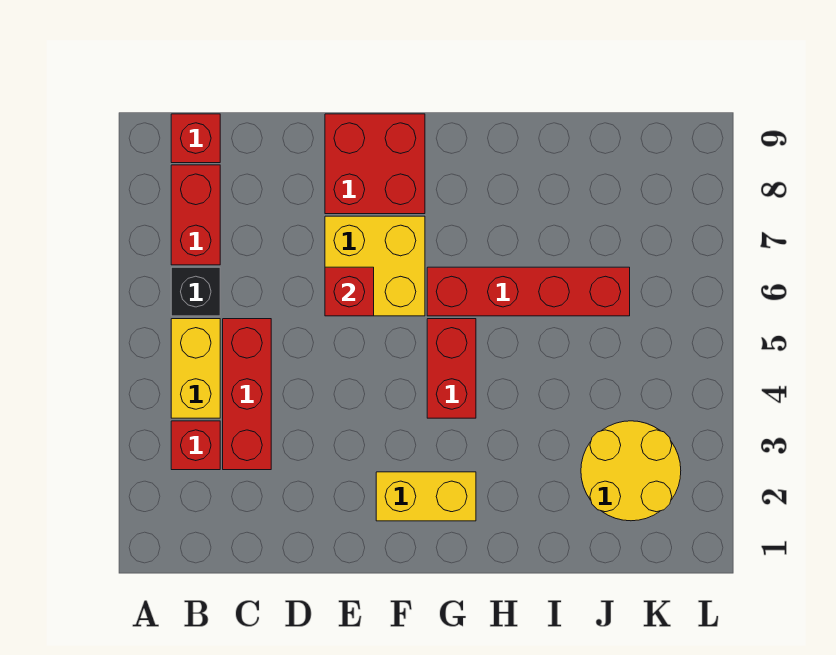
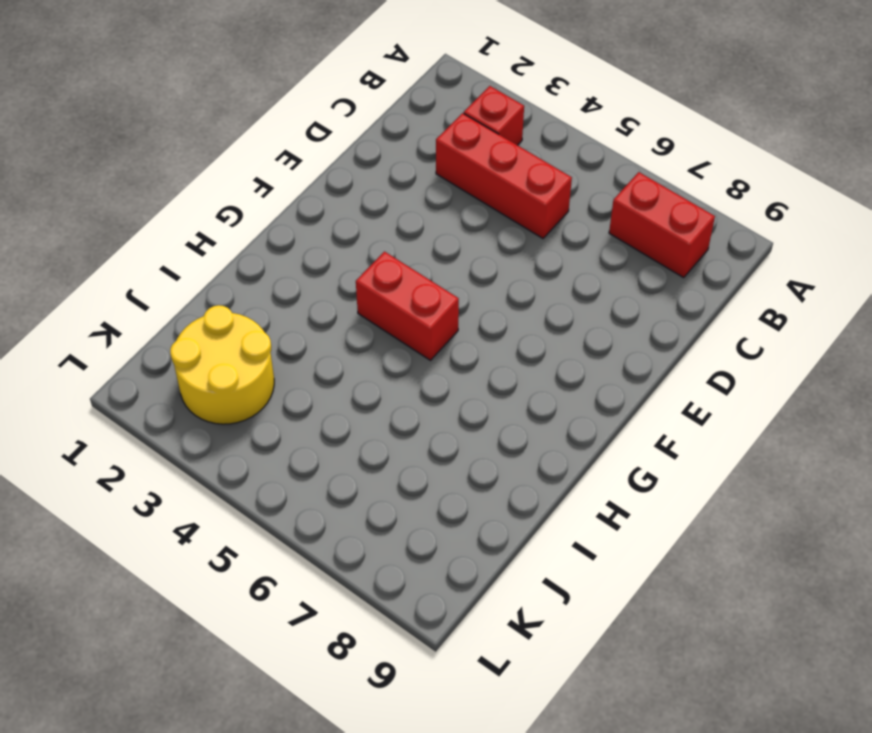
none -> yellow brick B4:B5 level 1
none -> black brick B6 level 1
none -> red brick B9 level 1

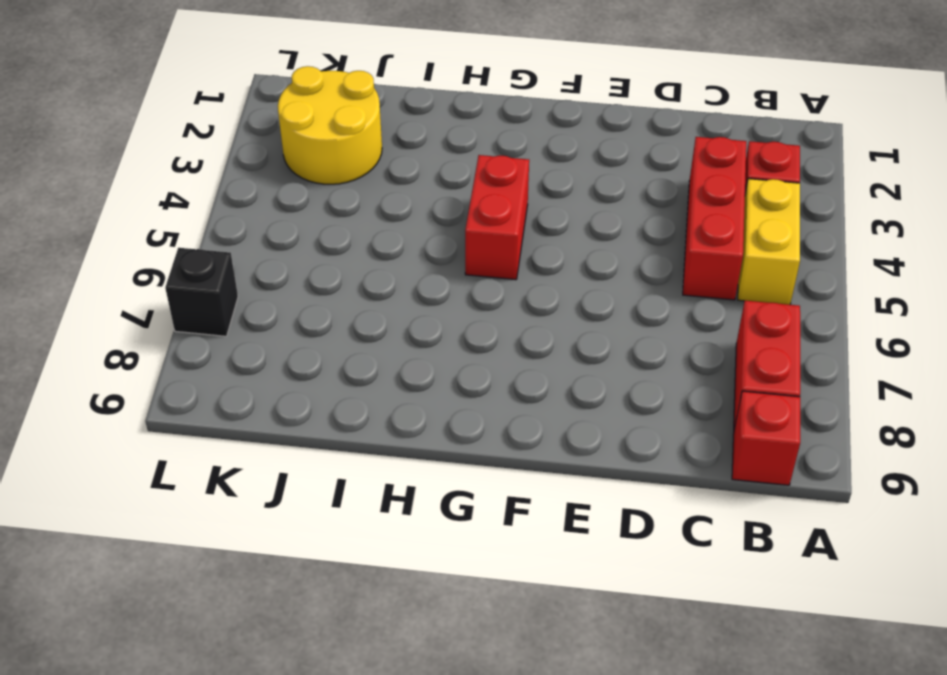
black brick L7 level 1 -> black brick B6 level 1
none -> yellow brick E6:F7 level 1
none -> red brick E8:F9 level 1
none -> yellow brick F2:G2 level 1

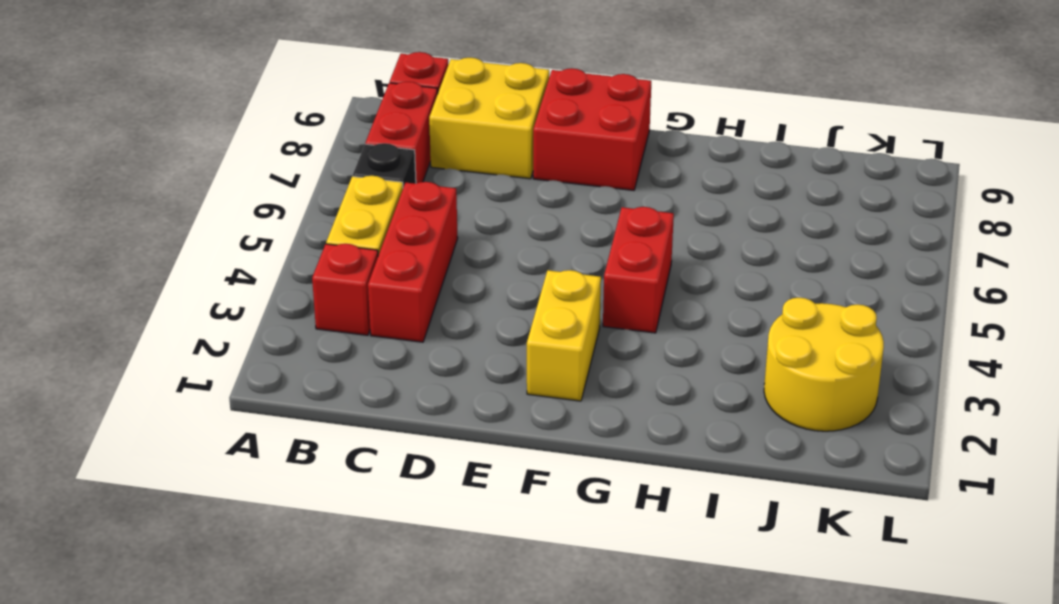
yellow brick C8:D9 level 1 -> yellow brick E6:F7 level 1
yellow brick F2:F3 level 1 -> yellow brick F2:G2 level 1
none -> red brick G6:J6 level 1
none -> red brick E6 level 2

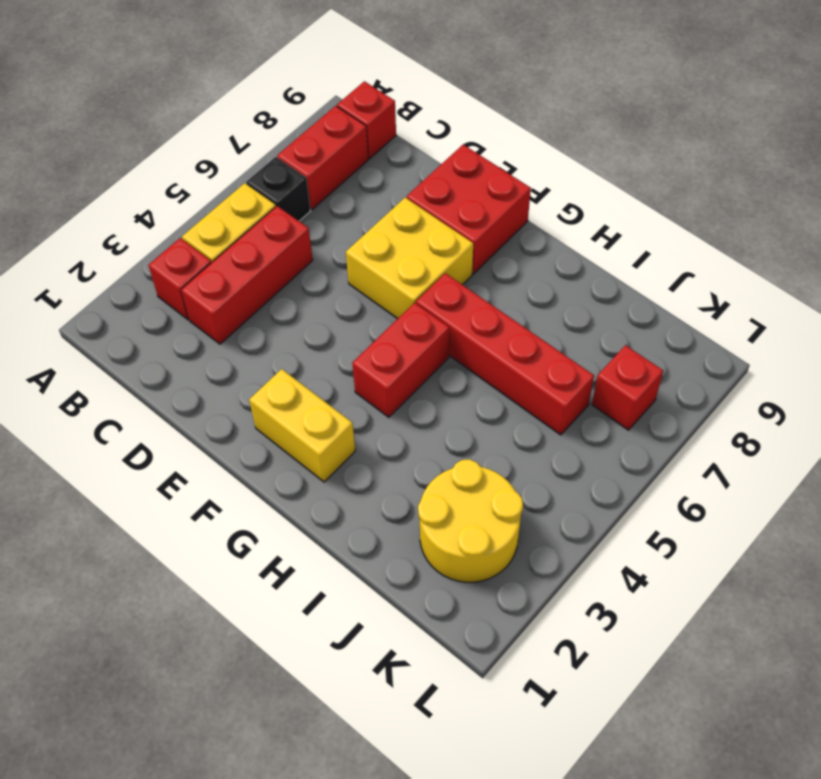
red brick K7 level 1 -> red brick E6 level 2

